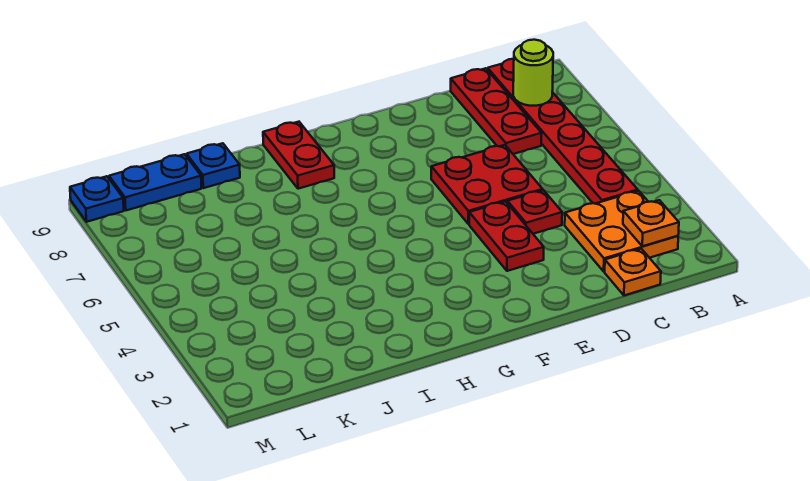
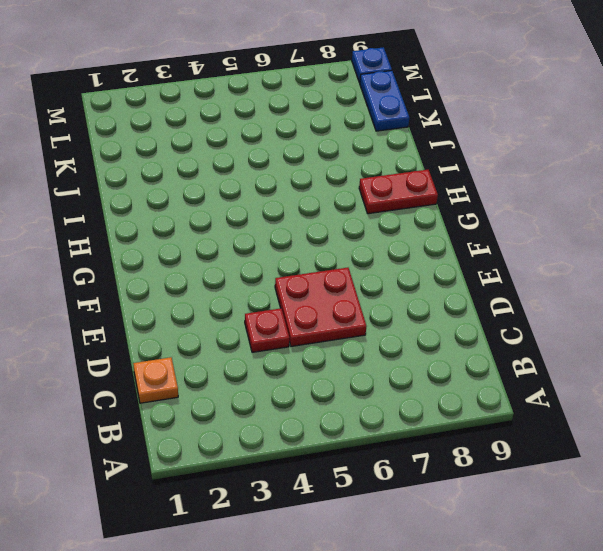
none -> orange plate B2:C3 level 1
none -> red plate B4:B9 level 1
none -> red plate C7:C9 level 1

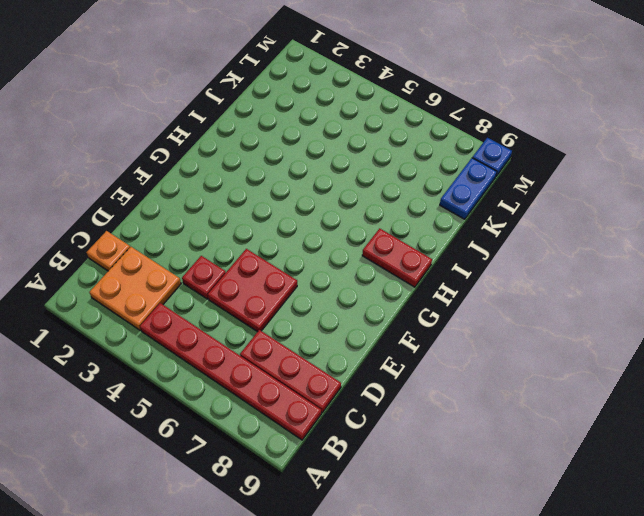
none -> red plate E3:E4 level 1
none -> blue plate J9 level 1
none -> orange plate B2 level 2

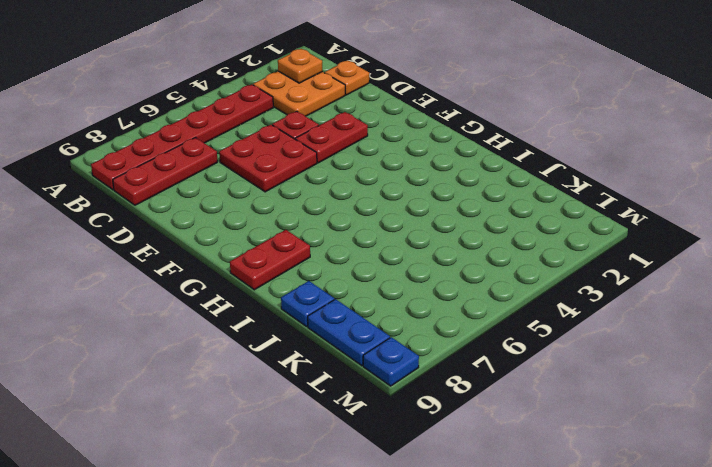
none -> lime round brick B8 level 2

